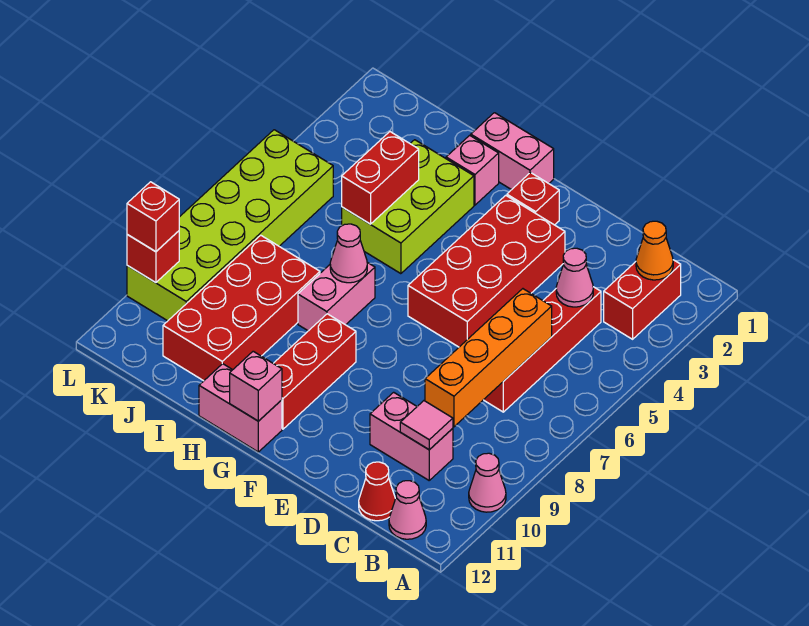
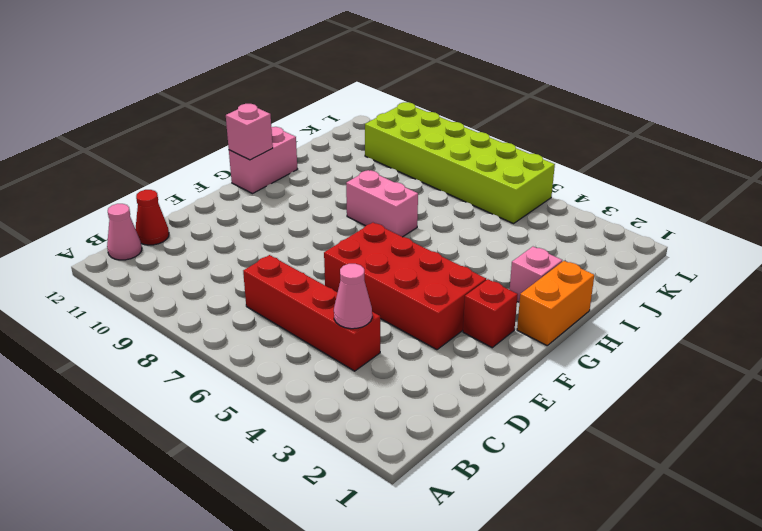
orange brick G1:H1 level 1 -> pink brick G1:H1 level 1
none -> pink cone A10 level 1
none -> red brick B2:B3 level 1
none -> pink brick C10:D10 level 1

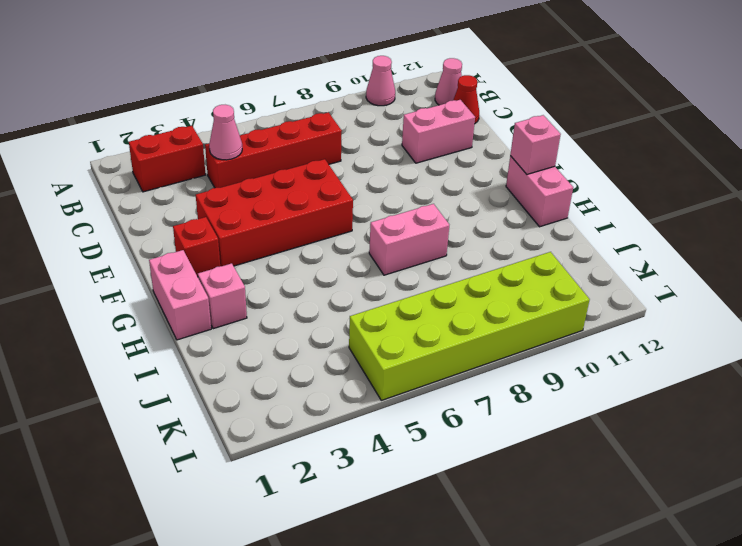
pink brick D10:D11 level 1 -> pink brick C10:D10 level 1
none -> red brick G9:G11 level 1
none -> lime brick H3:I5 level 1
none -> red brick I8:J11 level 1

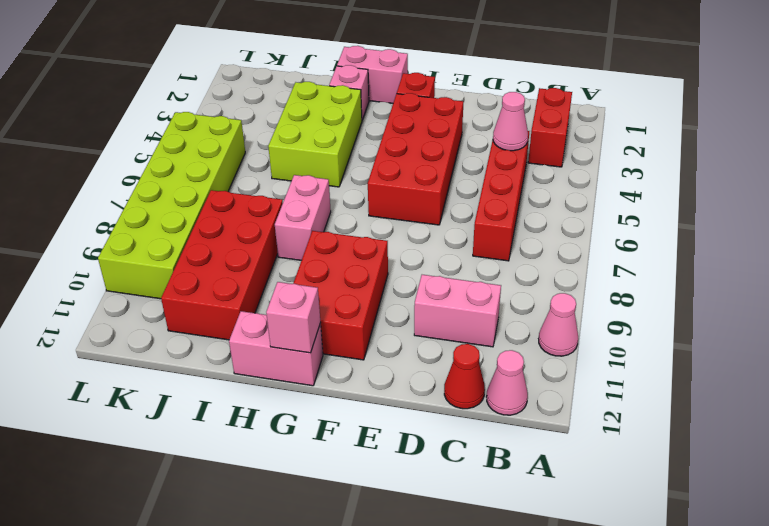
red brick F9:G11 level 1 -> red brick G9:G11 level 1
none -> orange cone B2 level 2
none -> orange brick C6:C9 level 2
none -> pink tile C10 level 2

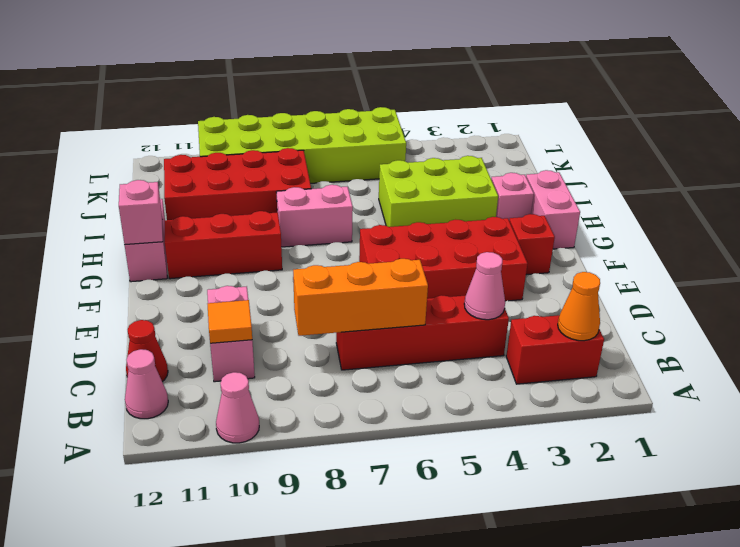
orange brick C6:C8 level 2 -> orange brick C6:C9 level 2
orange tile C10 level 2 -> pink tile C10 level 2
none -> pink cone H7 level 2
none -> red brick I4:I5 level 2
none -> red brick L10 level 2

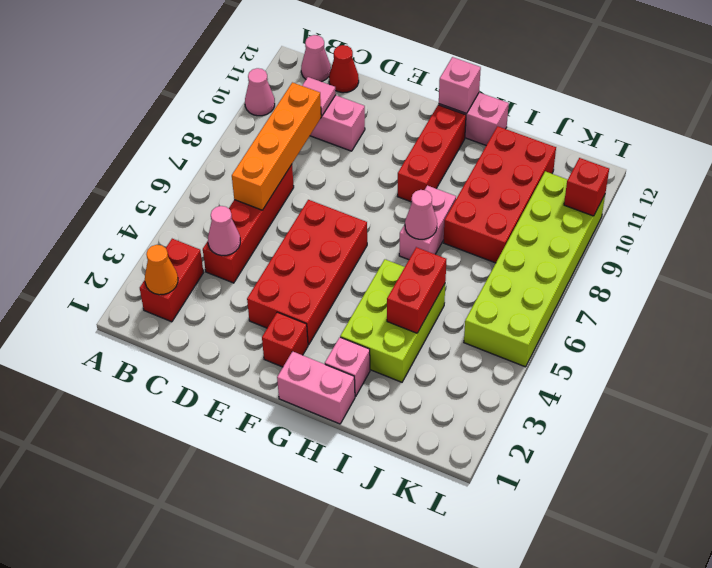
none -> red brick L10 level 3

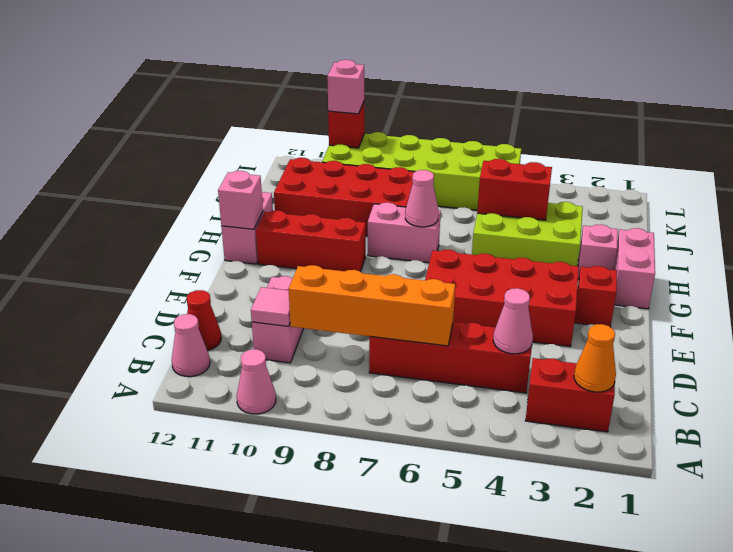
pink brick L10 level 3 -> red brick L10 level 3

